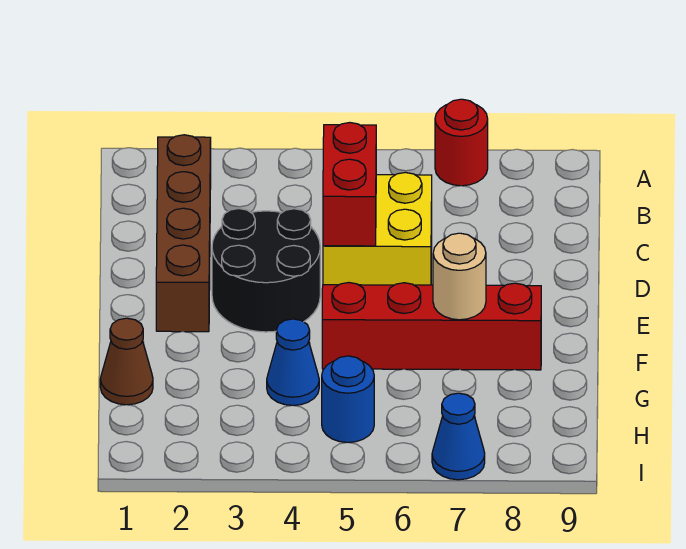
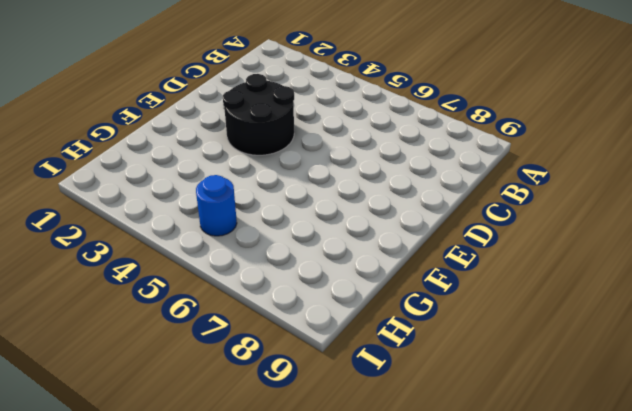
none -> red round brick A7 level 1
none -> brown brick B2:E2 level 1

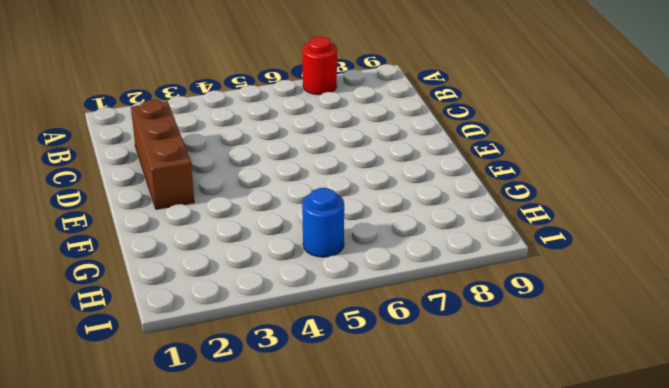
brown brick C2:E2 level 1 -> brown brick B2:E2 level 1
none -> yellow brick C5:D6 level 1
none -> black round brick D3:E4 level 1

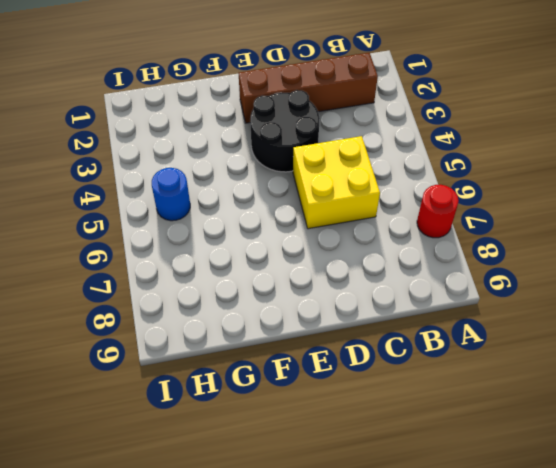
none -> red brick F5:F8 level 1
none -> brown cone G1 level 1

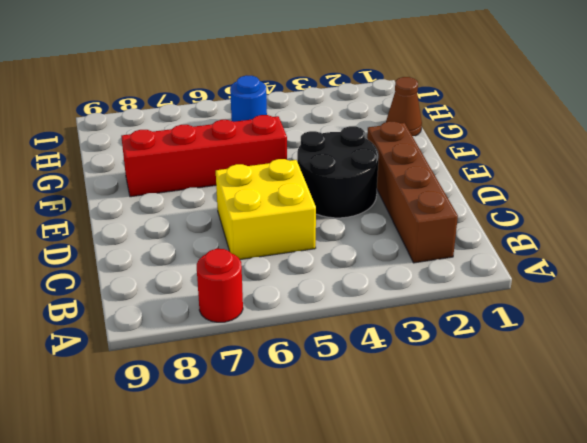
none -> blue cone G4 level 1
none -> blue cone I7 level 1

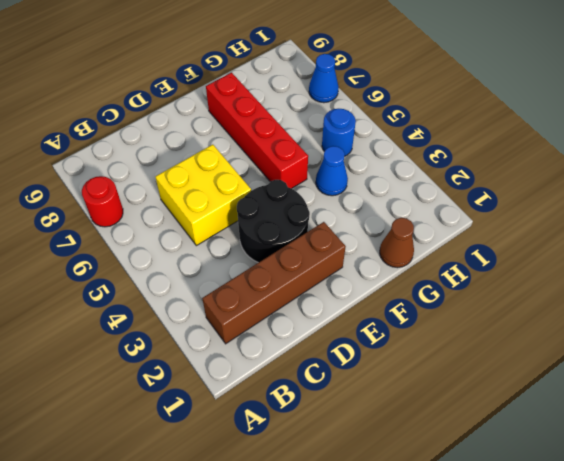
none -> red brick C5:D5 level 2
none -> tan round brick F7 level 2

